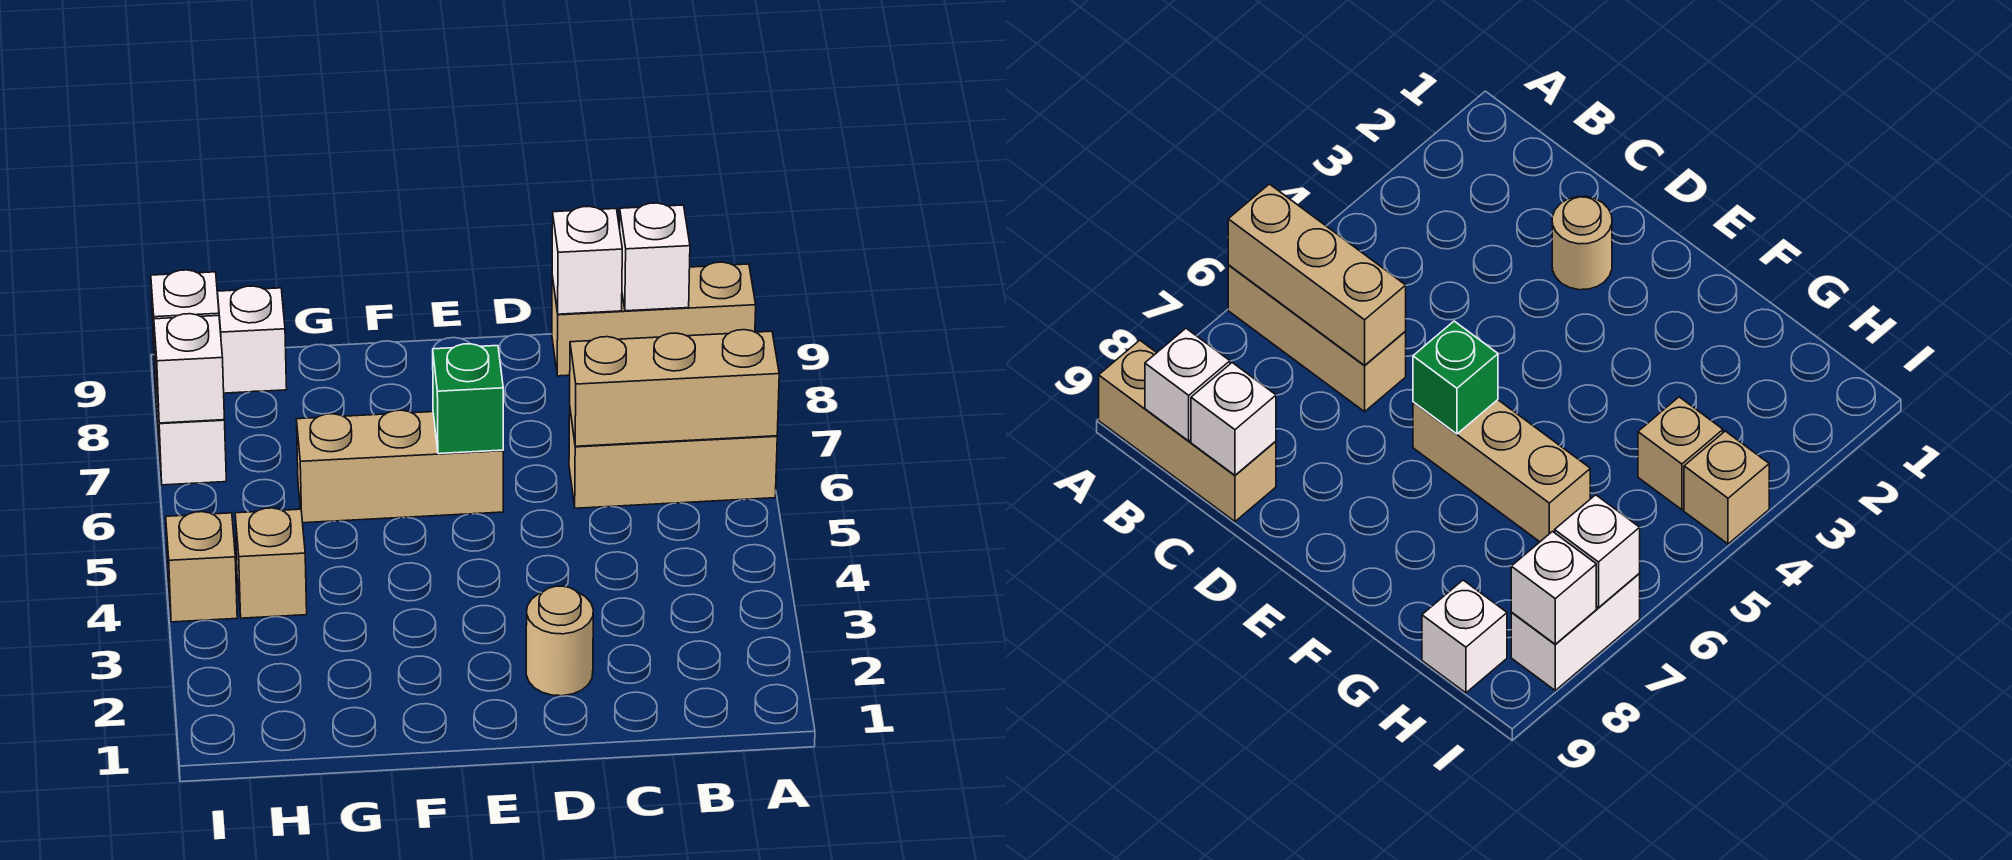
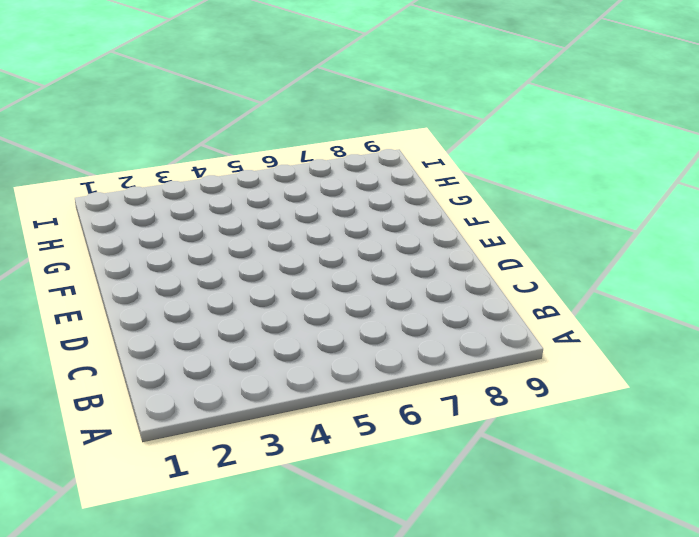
none -> tan brick A6:C6 level 1
none -> tan brick A9:C9 level 1
none -> tan round brick D2 level 1

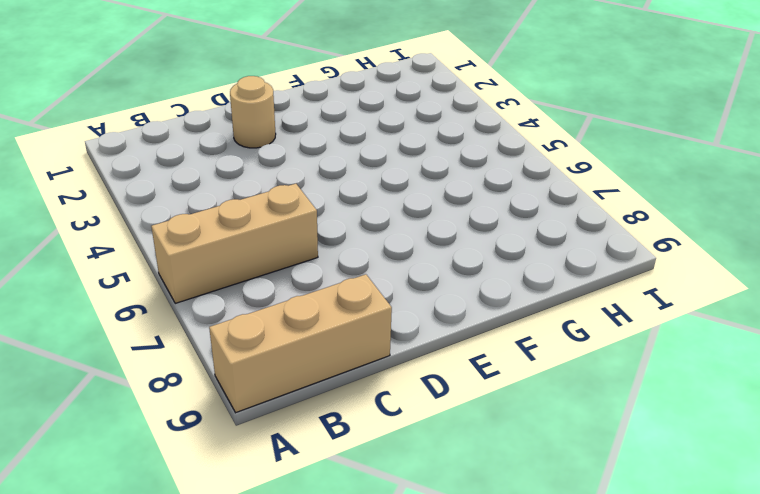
none -> tan brick E6:G6 level 1
none -> tan brick H4 level 1
none -> white brick H9 level 1

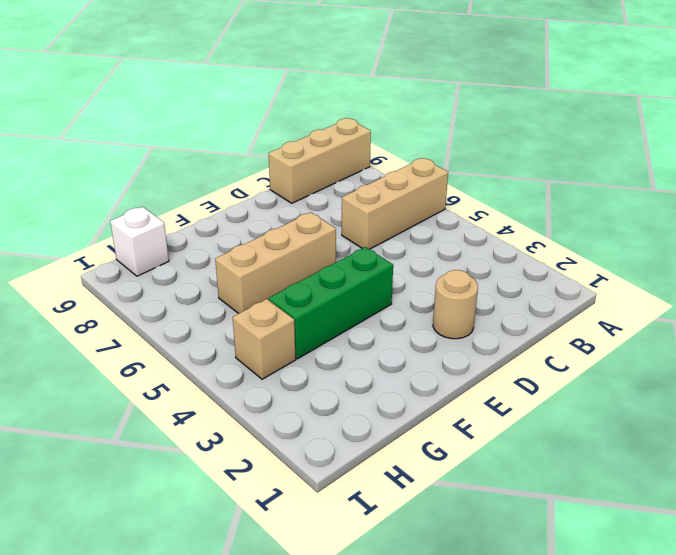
green brick E4:G4 level 1 -> none
none -> tan brick I4 level 1
none -> white brick I7:I8 level 1
none -> tan brick A6:C6 level 2

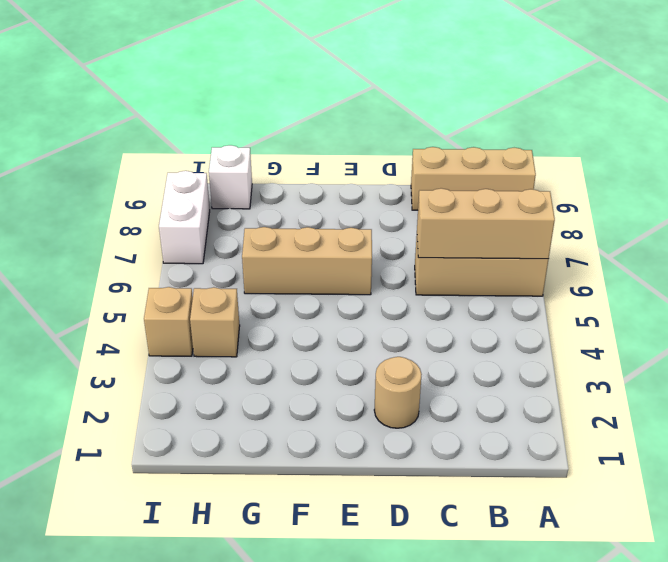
none -> white brick B9 level 2
none -> white brick C9 level 2
none -> green brick E6 level 2

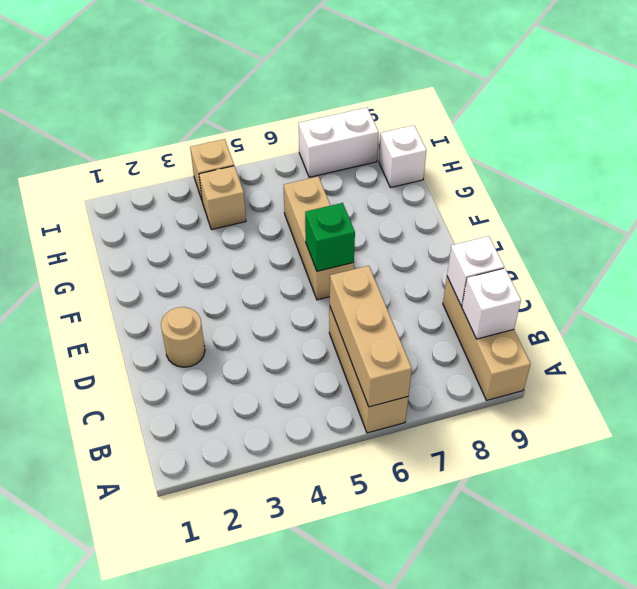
none -> white brick I7 level 2
none -> white brick I8 level 2

